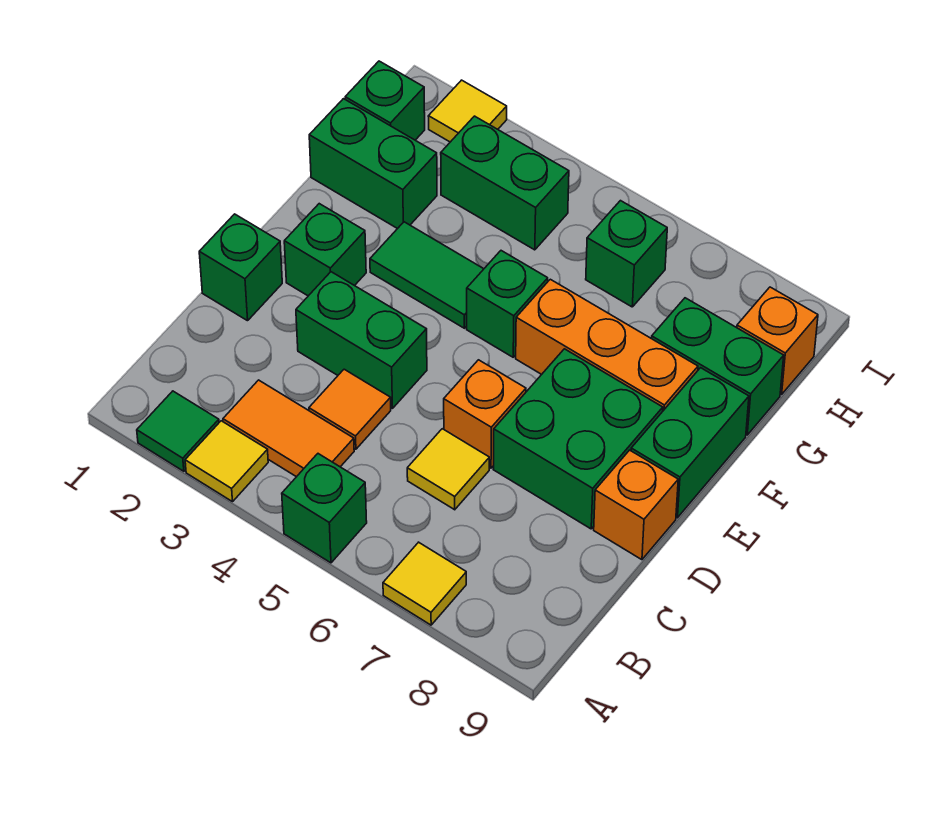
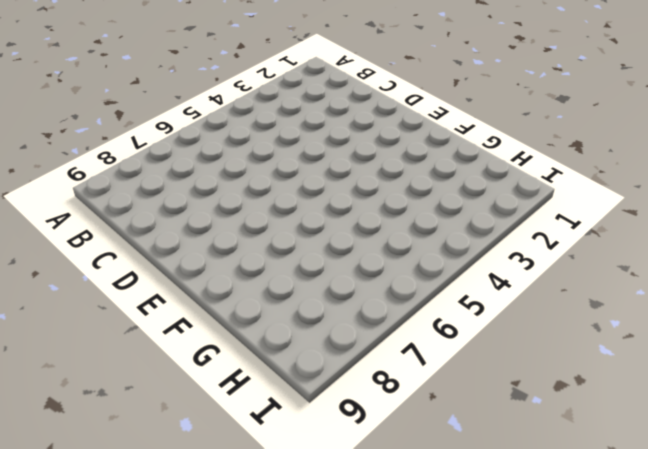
none -> green tile A2 level 1
none -> yellow tile A3 level 1
none -> green brick A5 level 1

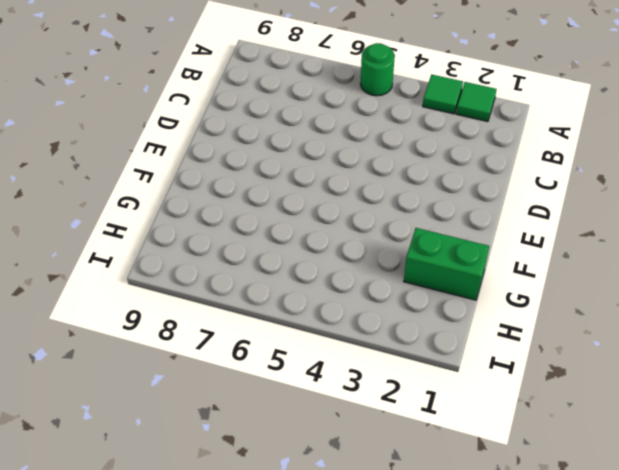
green tile A3 level 1 -> yellow tile A3 level 1
green round brick A5 level 1 -> green brick A5 level 1
none -> yellow tile A7 level 1
none -> orange tile B3:B4 level 1
none -> orange tile C4 level 1

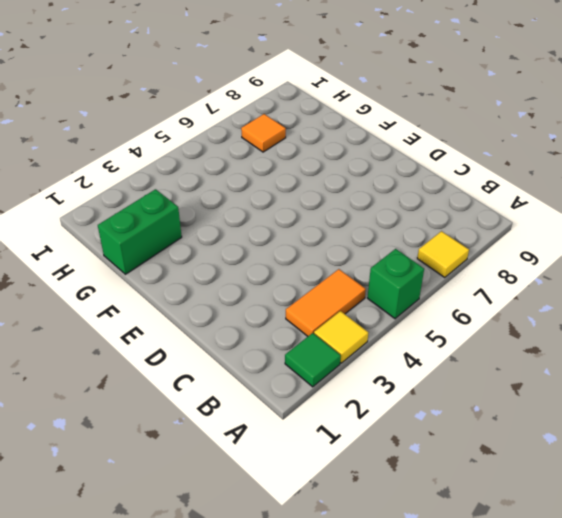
orange tile H7 level 1 -> orange tile C4 level 1
none -> yellow tile C6 level 1
none -> green brick D1 level 1
none -> green brick D3:D4 level 1

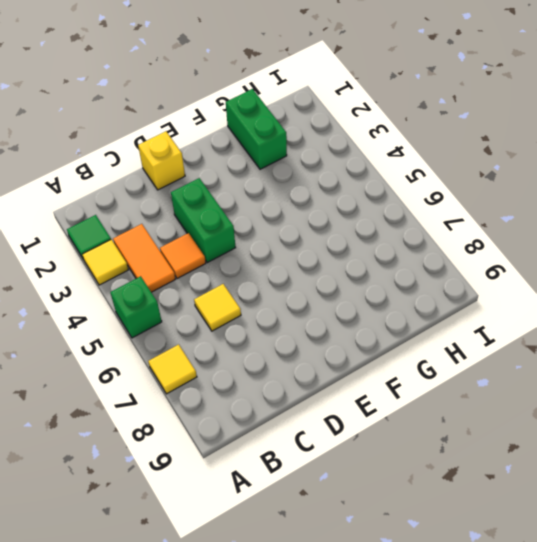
yellow brick D1 level 1 -> green brick D1 level 1
none -> orange brick D6 level 1
none -> green brick D7:E8 level 1
none -> orange brick D9 level 1

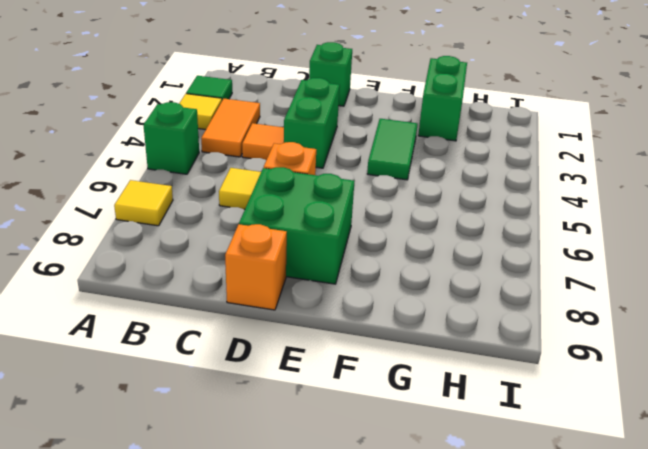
none -> green brick E2 level 1
none -> green brick E9:F9 level 1
none -> green brick F5 level 1

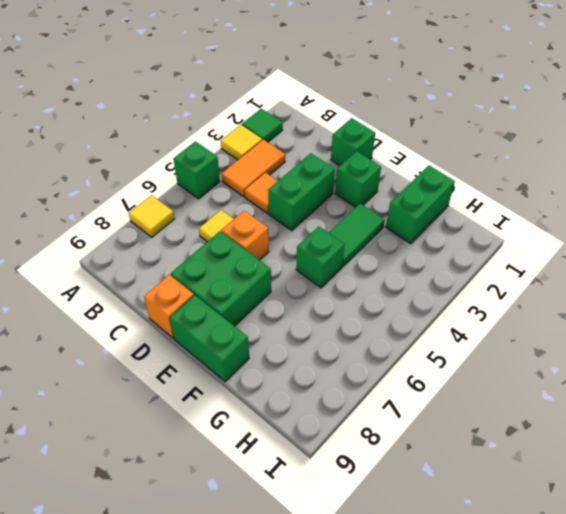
none -> orange brick F6:F8 level 1
none -> green brick G8:G9 level 1
none -> green brick H1 level 1

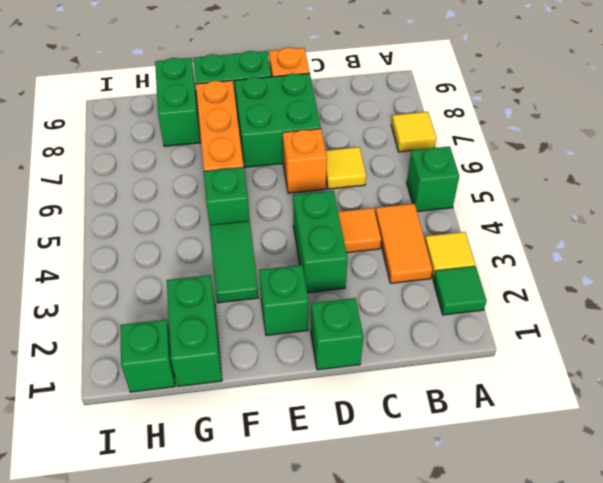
none -> green brick H3:H4 level 1
none -> green brick H6 level 1
none -> orange brick H9 level 1

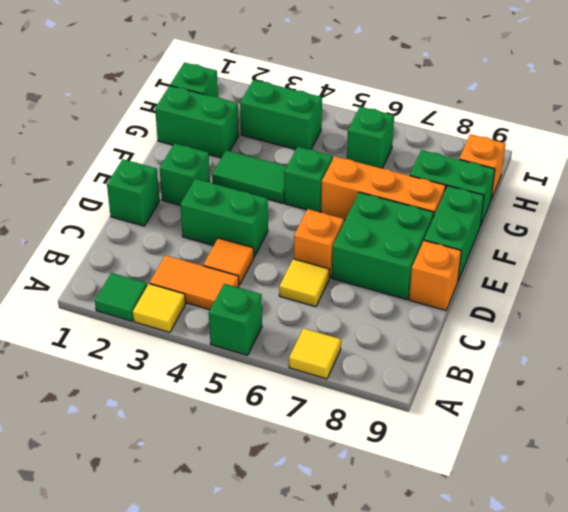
none -> yellow tile I2 level 1

